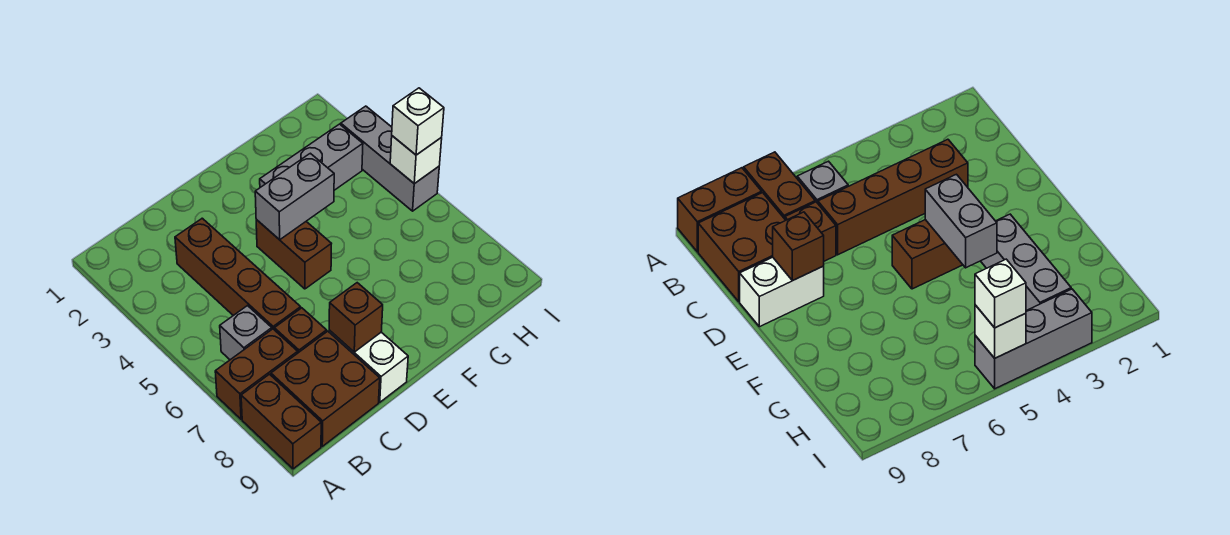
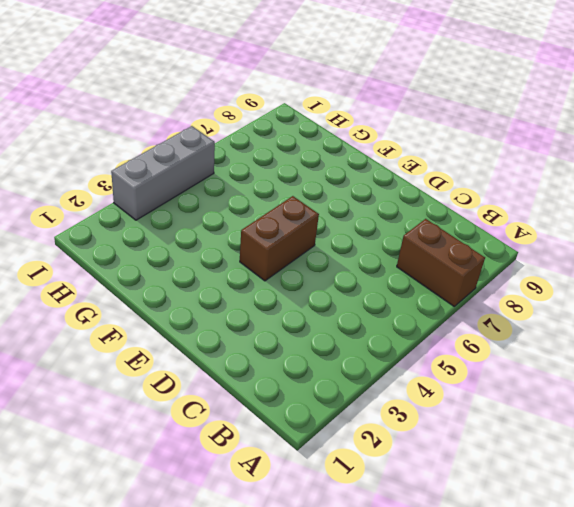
none -> brown brick A8:A9 level 1
none -> grey brick B6 level 1
none -> brown brick B8:C9 level 1

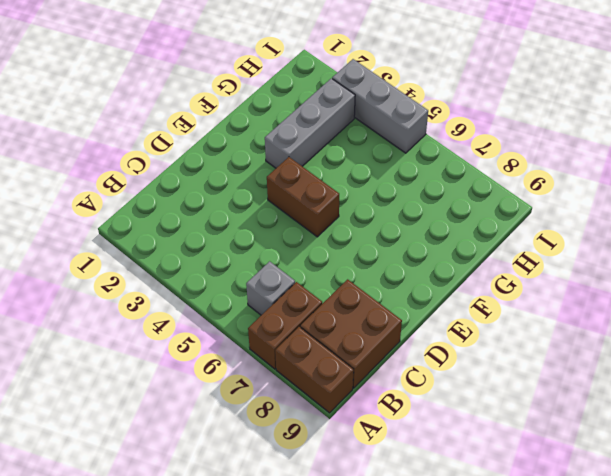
none -> brown brick C3:C6 level 1
none -> brown brick C7 level 1
none -> white brick D8:D9 level 1

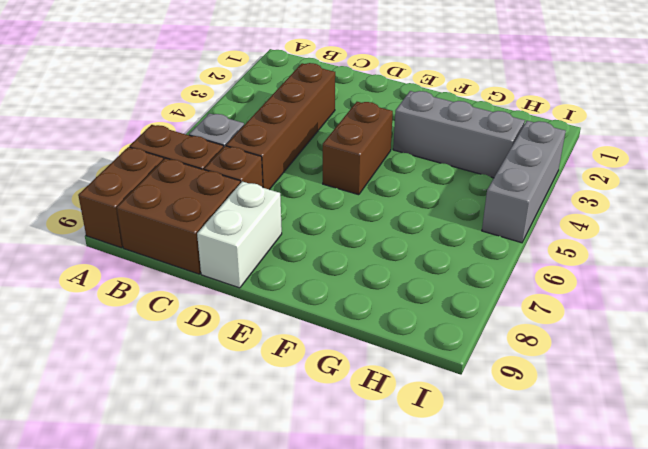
none -> brown brick D8 level 2
none -> grey brick E4:F4 level 2
none -> white brick I5 level 2

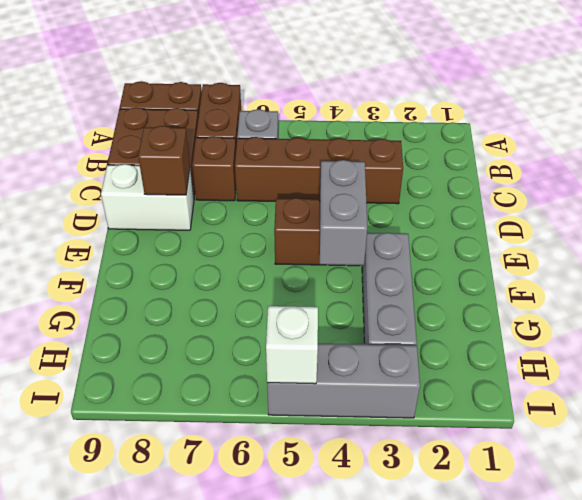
none -> white brick I5 level 3

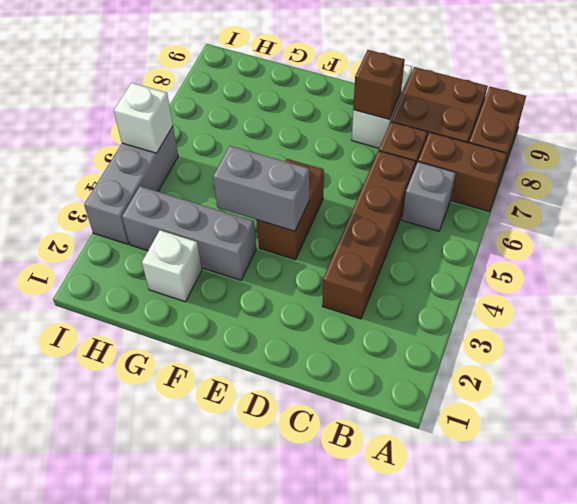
white brick G2 level 1 -> white brick I5 level 3

